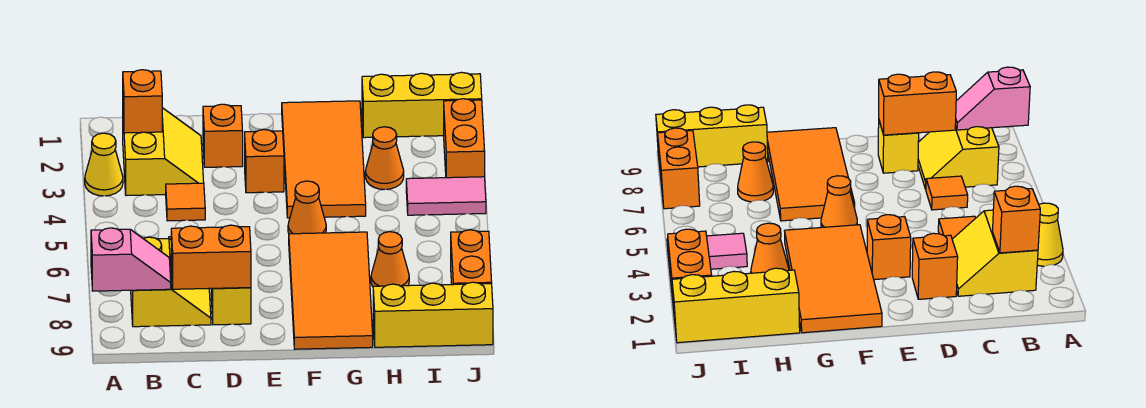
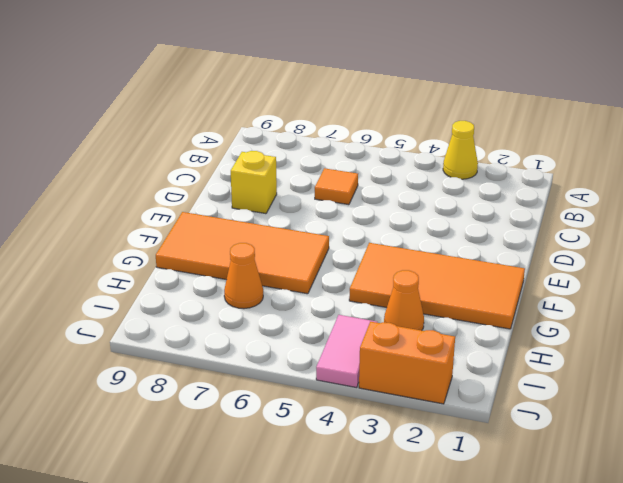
none -> yellow slope B2:C3 level 1 top B
none -> yellow slope B7:C8 level 1 top B
none -> orange tile C4 level 1

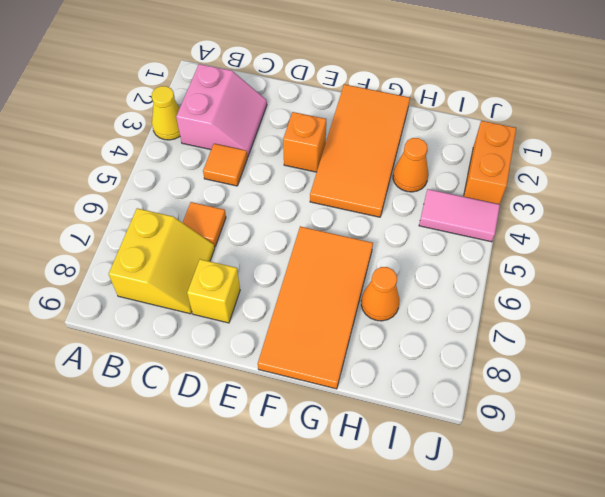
pink slope B2:C3 level 1 top B -> yellow slope B2:C3 level 1 top B
none -> orange brick D2 level 1
none -> orange cone F5 level 1
none -> yellow brick H1:J1 level 1

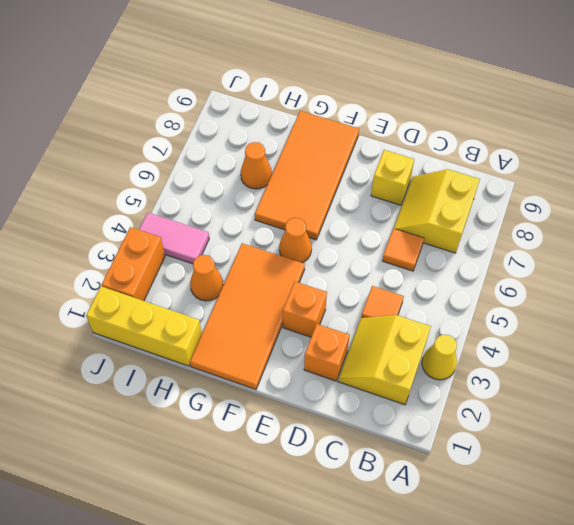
none -> yellow brick H9:J9 level 1
none -> orange brick J7:J8 level 1
none -> pink slope A8:B8 level 2 top A

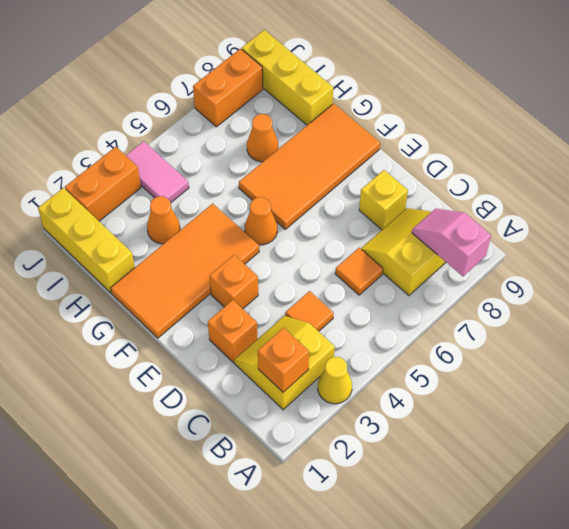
none -> orange brick C8:D8 level 2

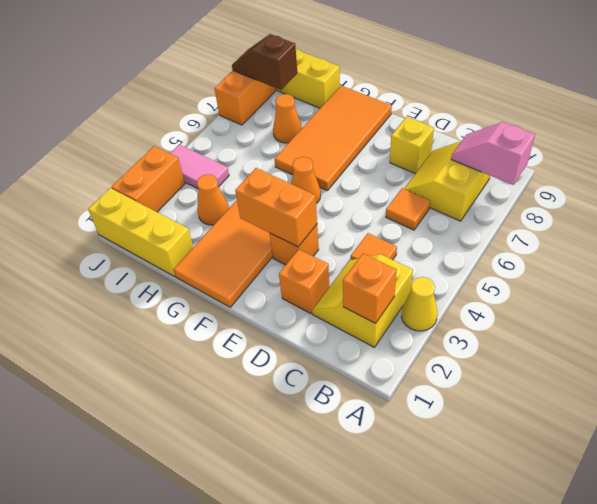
orange brick E3:F3 level 2 -> orange brick C8:D8 level 2
brown slope I8:J8 level 2 top I -> none

